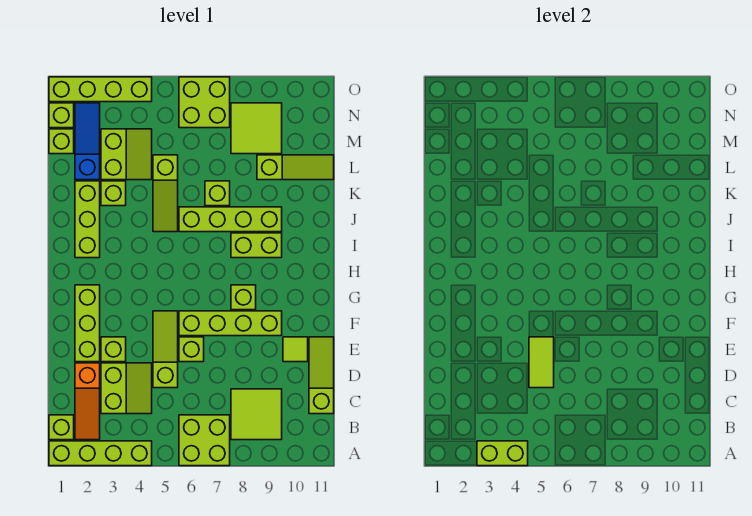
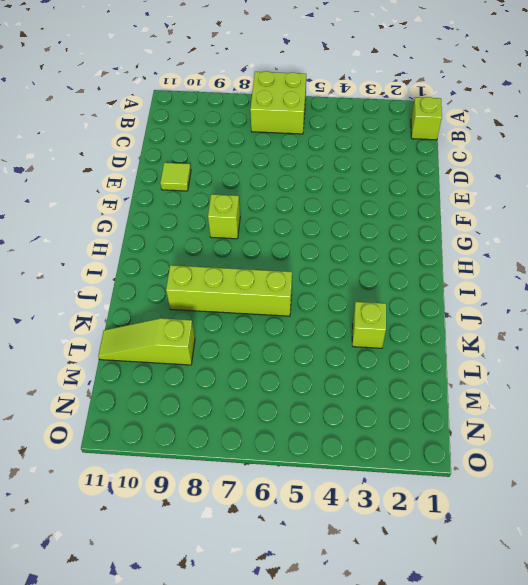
none -> lime brick A1:A4 level 1
none -> orange slope B2:D2 level 1 top D
none -> lime tile B8:C9 level 1
none -> lime slope C3:D4 level 1 top 3

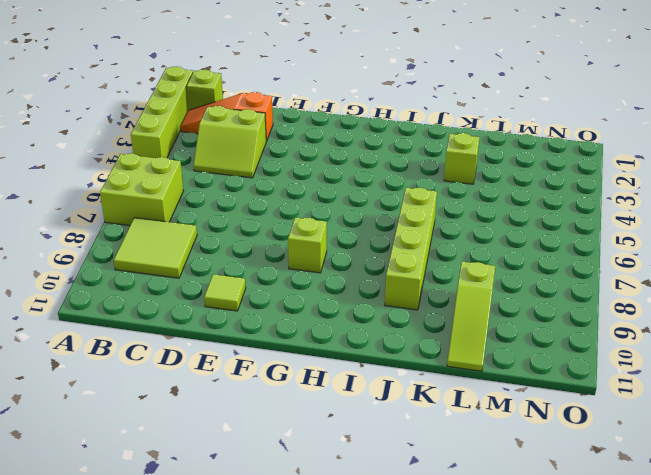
none -> lime slope C11:E11 level 1 top C
none -> lime slope D5:F5 level 1 top D
none -> lime brick E2:G2 level 1
none -> lime brick E3 level 1

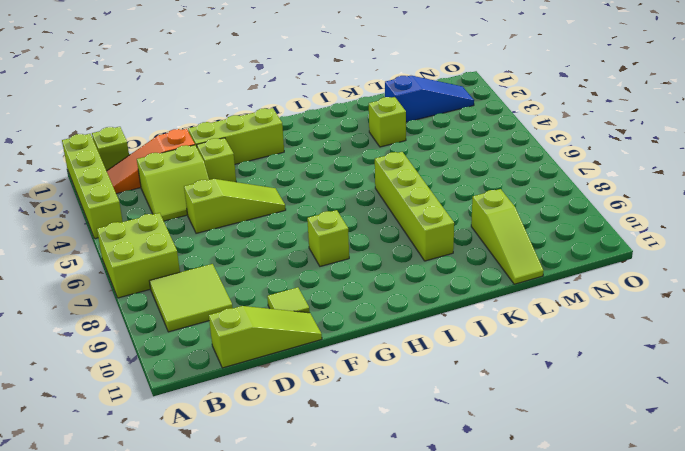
none -> lime brick E6 level 1
none -> lime brick F6:F9 level 1
none -> lime brick I2:K2 level 1
none -> lime brick I8:I9 level 1

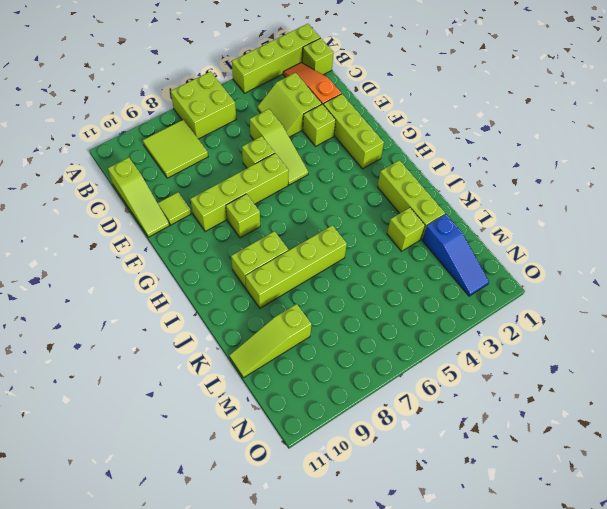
none -> lime slope J5:L5 level 1 top L
none -> lime brick K7 level 1
none -> lime slope L3:M4 level 1 top 3
none -> lime brick M1 level 1

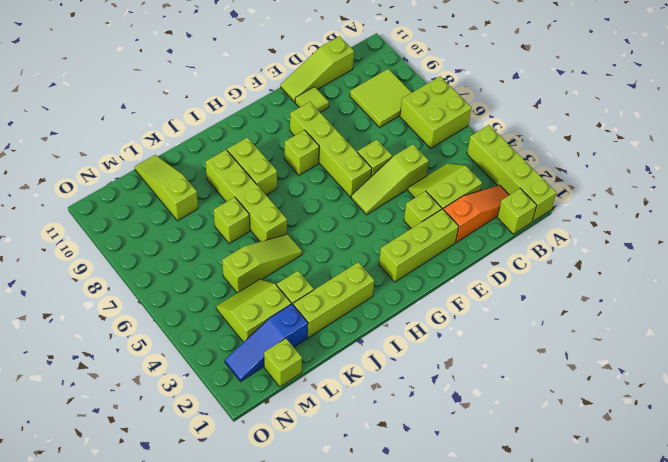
none -> lime tile M8:N9 level 1
none -> lime brick N1 level 1
none -> lime brick N6:O7 level 1
none -> lime brick O1:O4 level 1

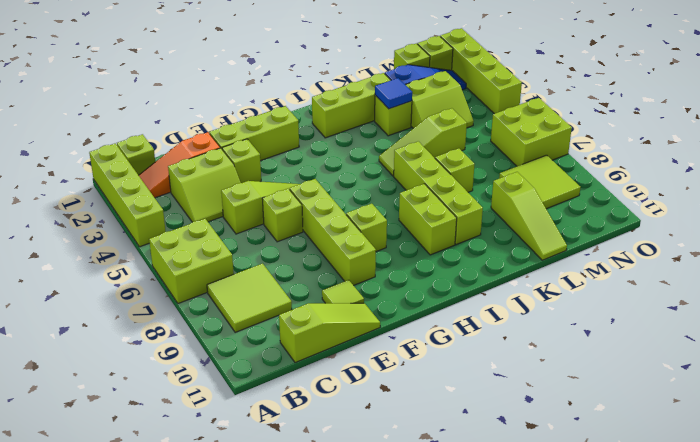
blue tile K3 level 2 -> none
none -> lime brick A3:A4 level 2
none -> lime tile D5:E5 level 2

